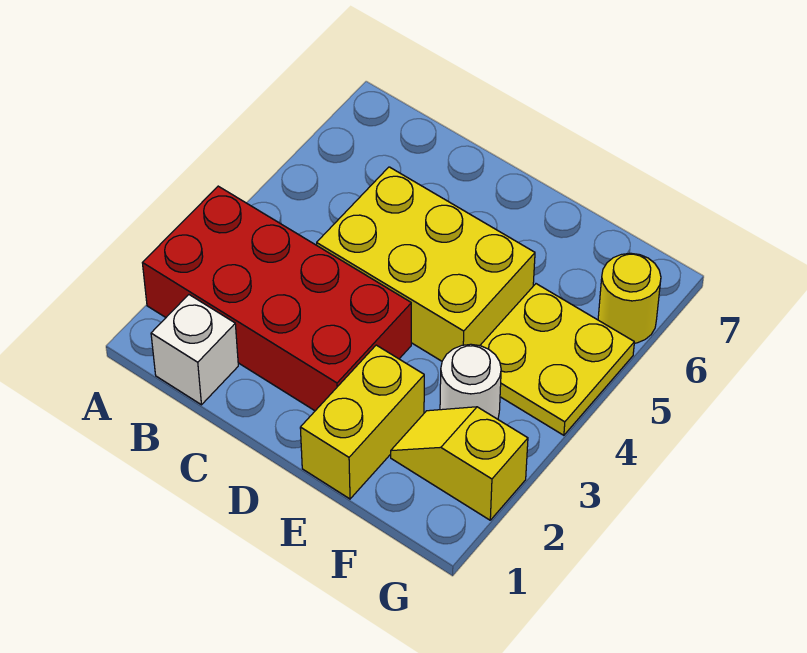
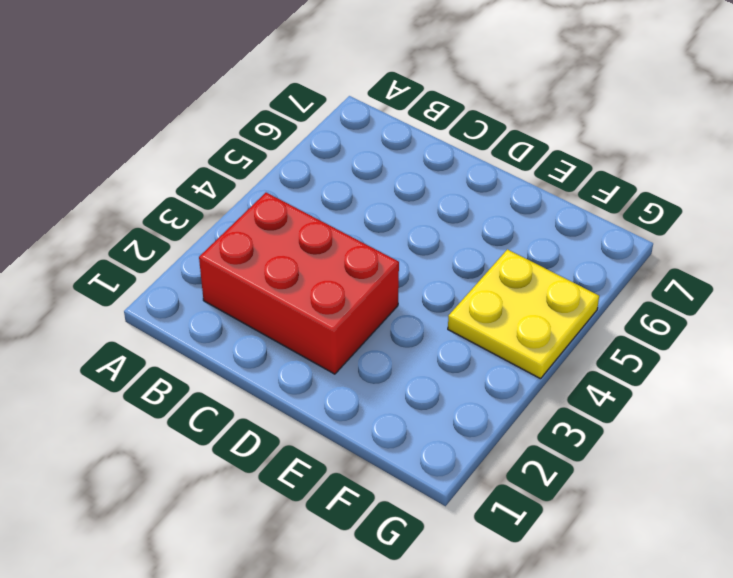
red brick B2:D3 level 1 -> red brick A2:D3 level 1
none -> white brick B1 level 1
none -> yellow brick C4:E5 level 1

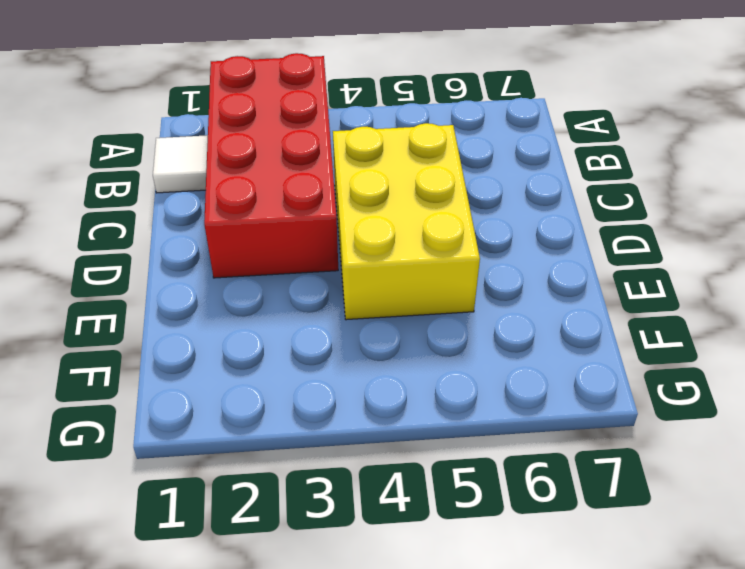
white tile B1 level 1 -> white brick B1 level 1
none -> yellow brick E1:E2 level 1
none -> yellow slope F2:G2 level 1 top G

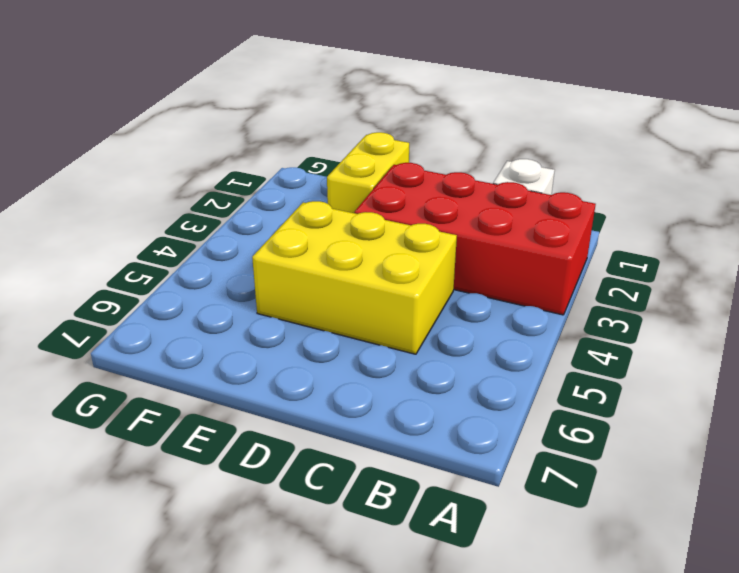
none -> yellow slope F2:G2 level 1 top G
none -> white round brick F3 level 1

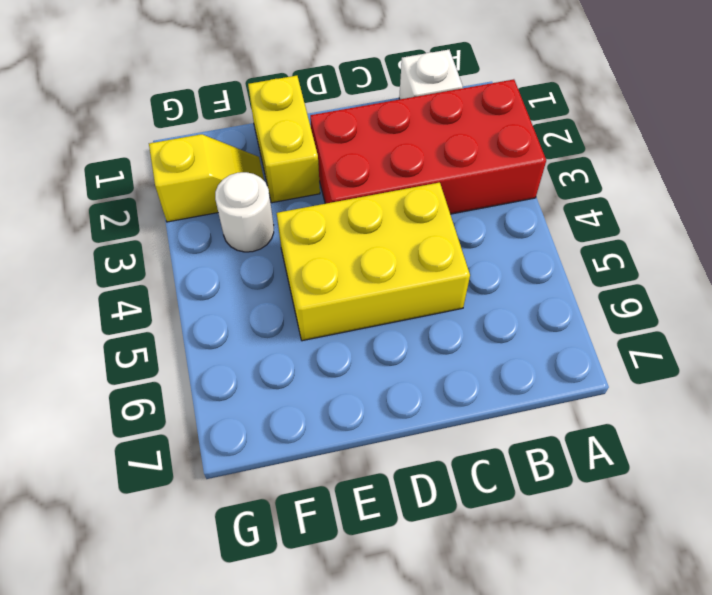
none -> yellow plate F4:G5 level 1
none -> yellow round brick G6 level 1

